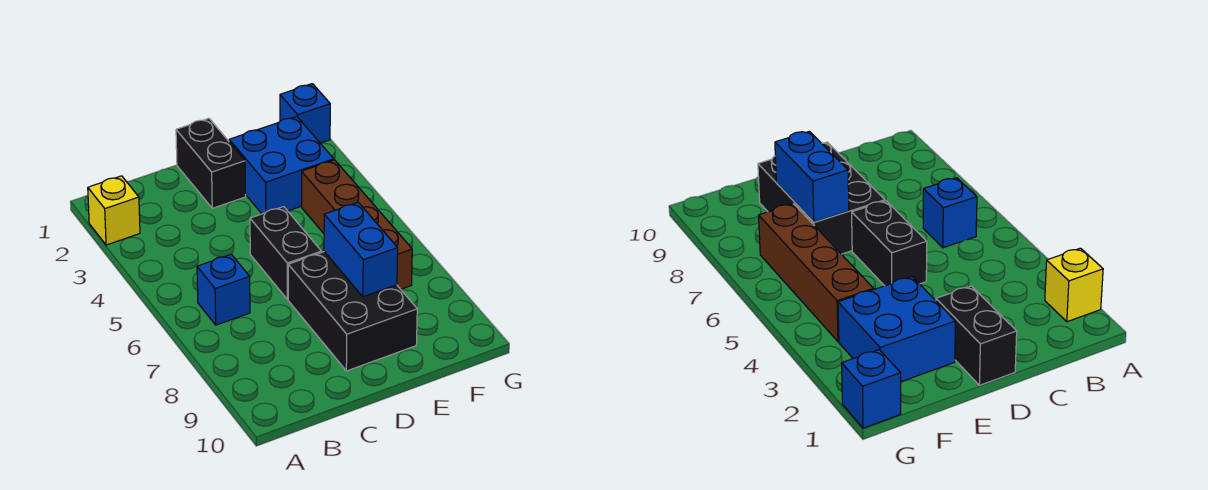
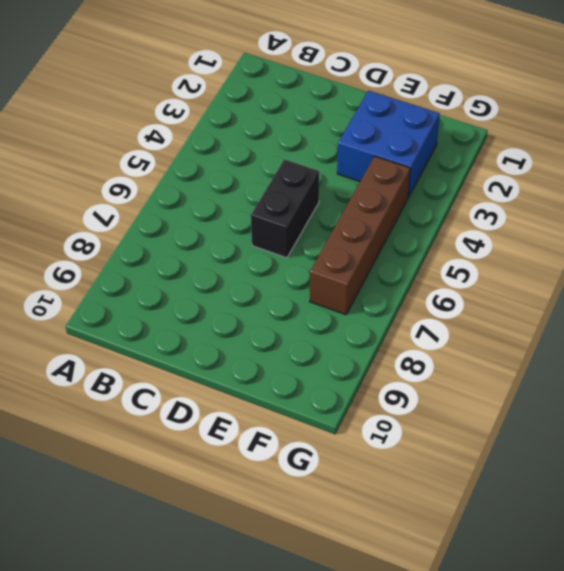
none -> yellow brick A2 level 1
none -> blue brick B6 level 1

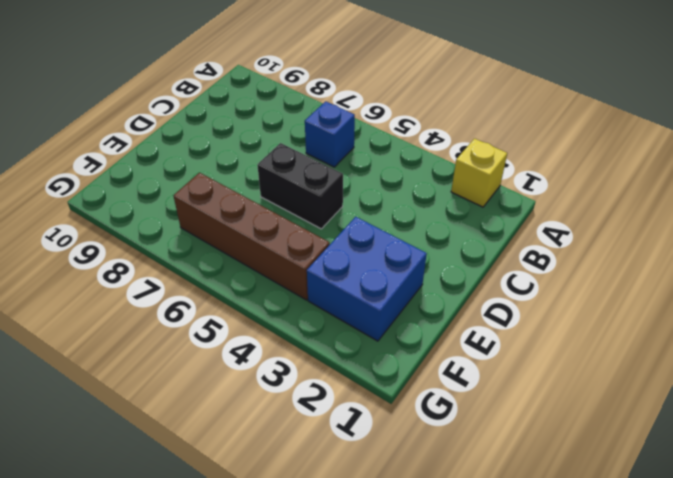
none -> black brick D1:D2 level 1
none -> black brick D7:E9 level 1

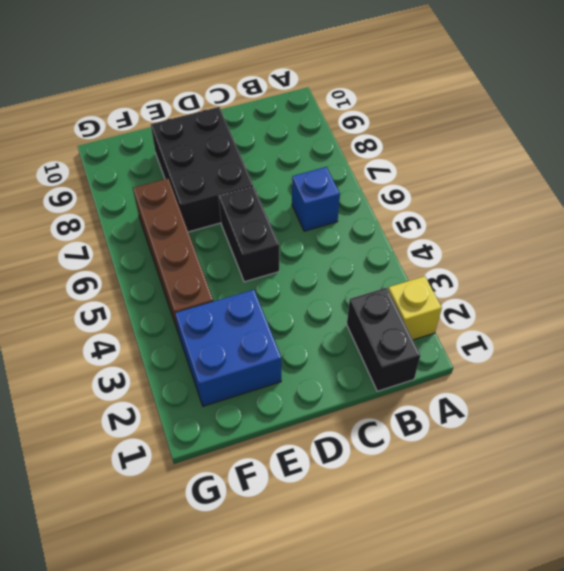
black brick B1:B2 level 1 -> black brick D1:D2 level 1
none -> blue brick G1 level 1
none -> blue brick E7:E8 level 2

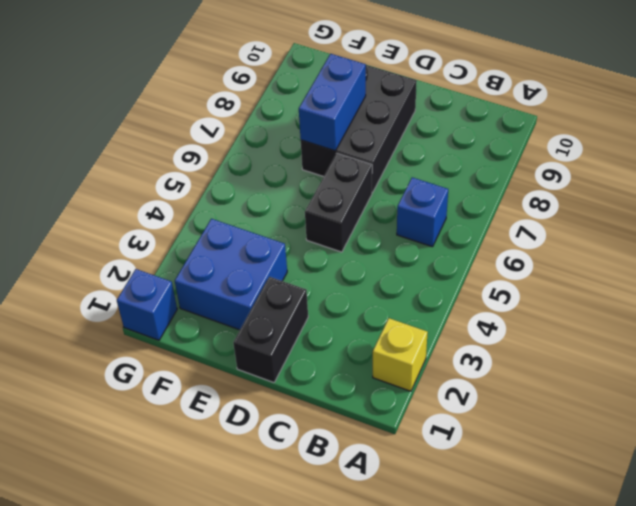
none -> brown brick F4:F7 level 1

